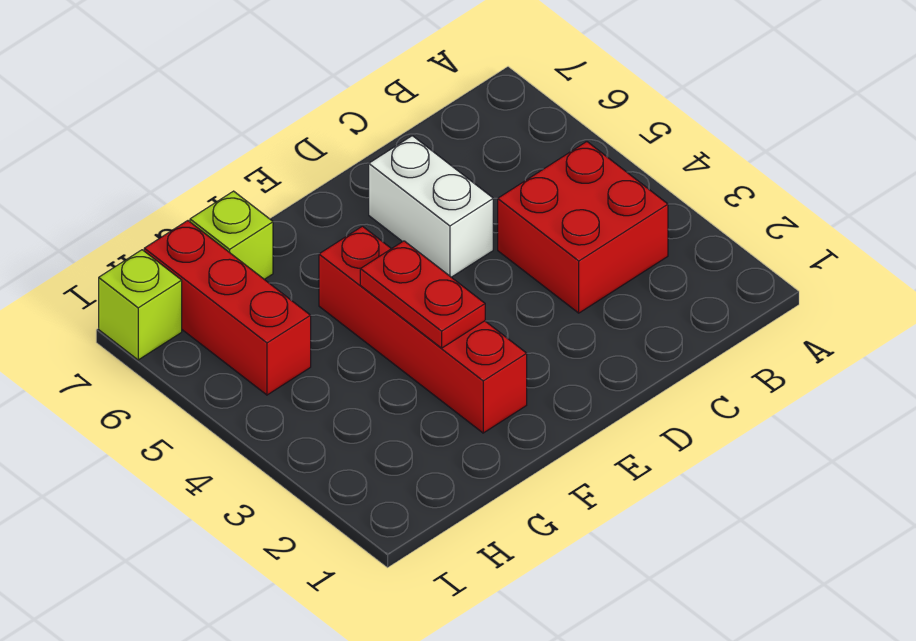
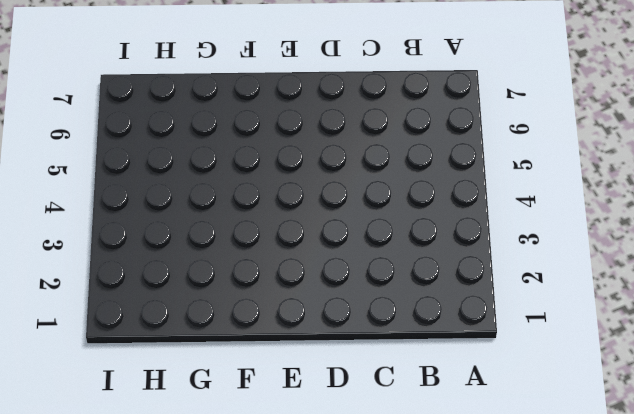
none -> red brick B3:C4 level 1
none -> white brick D5:D6 level 1

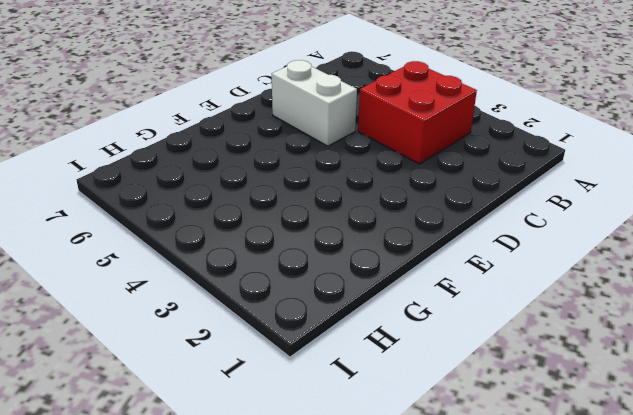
none -> red brick F2:F5 level 1
none -> lime brick G7 level 1

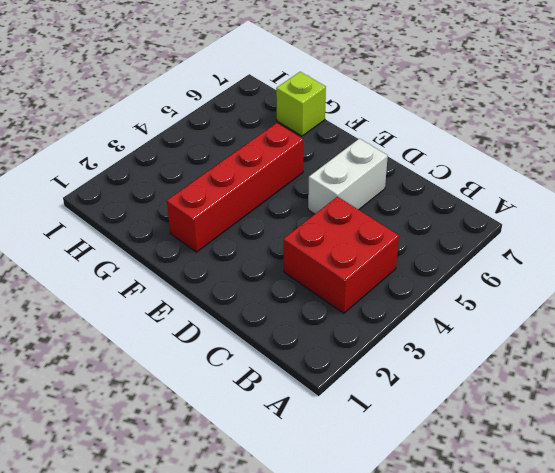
none -> red brick H5:H7 level 1
none -> lime brick I7 level 1

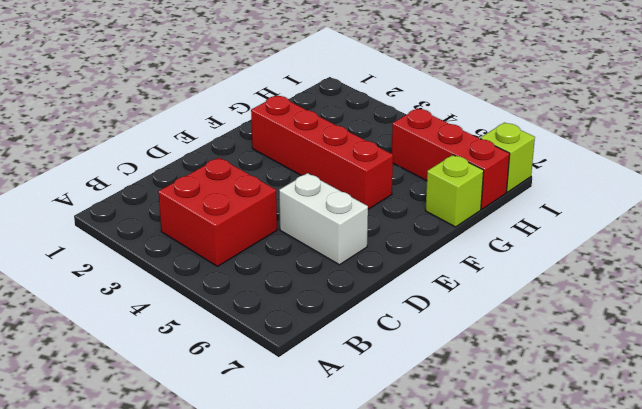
none -> red plate F3:F4 level 2

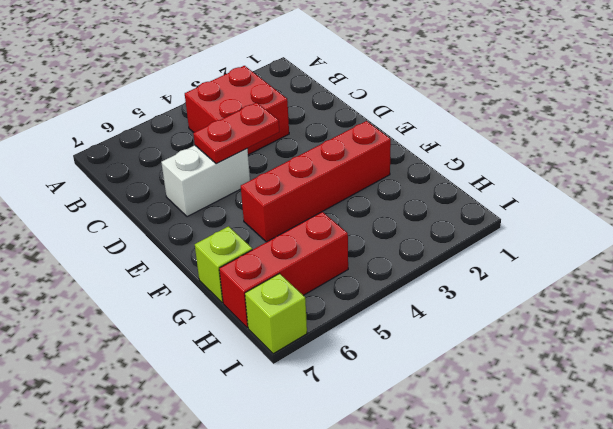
red plate D4:D5 level 2 -> red plate F3:F4 level 2

